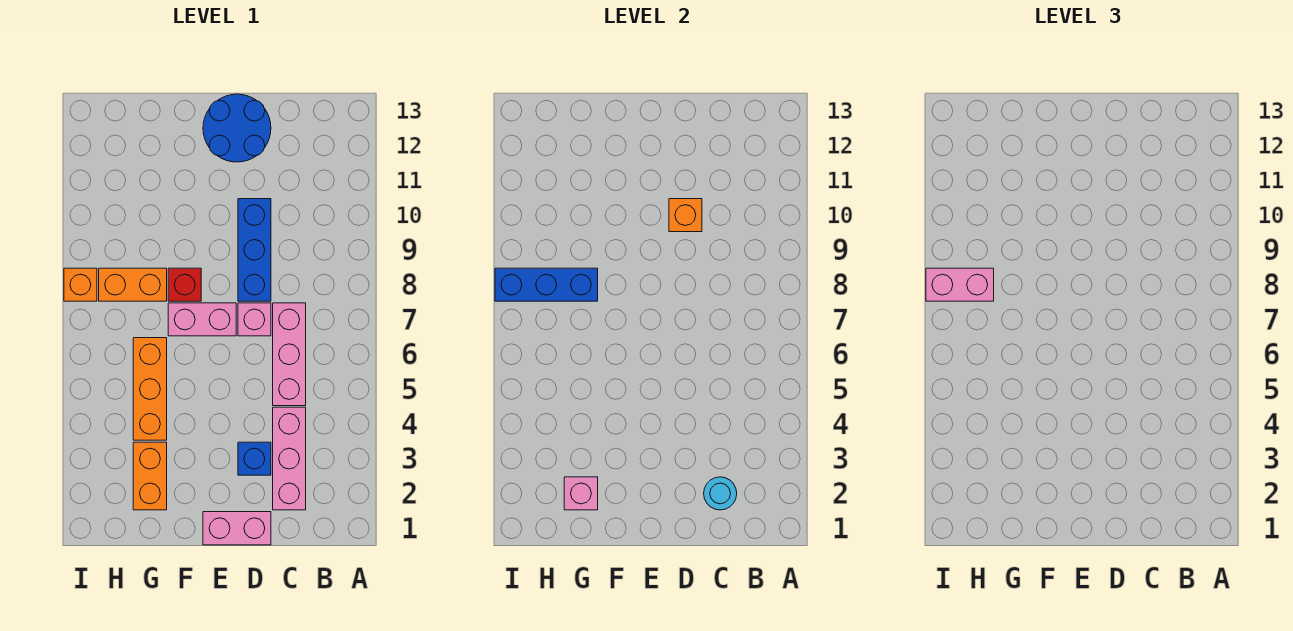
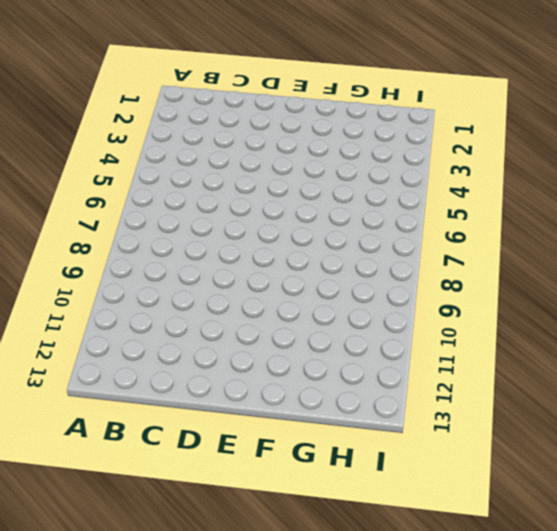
none -> pink brick C2:C4 level 1
none -> pink brick C5:C7 level 1
none -> pink brick D1:E1 level 1

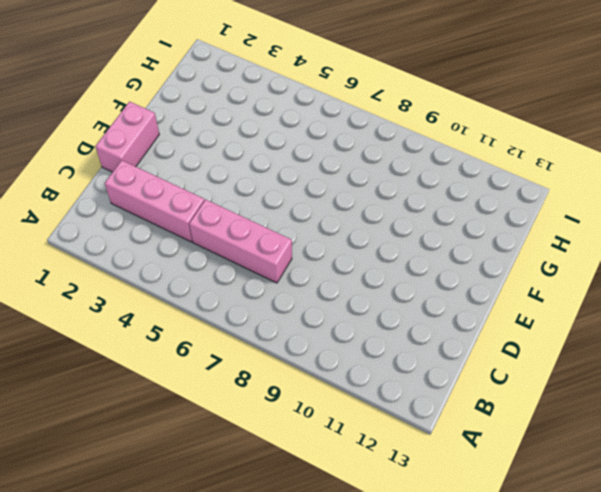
none -> blue brick D3 level 1
none -> pink brick D7 level 1
none -> blue brick D8:D10 level 1

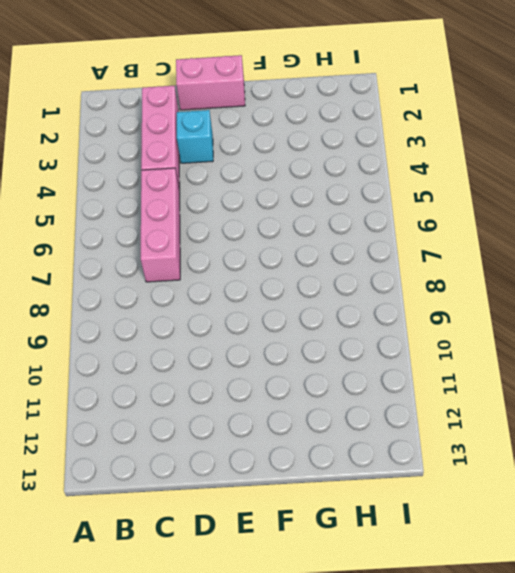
cyan brick D3 level 1 -> blue brick D3 level 1
none -> pink brick D7 level 1
none -> blue brick D8:D10 level 1
none -> blue round brick D12:E13 level 1

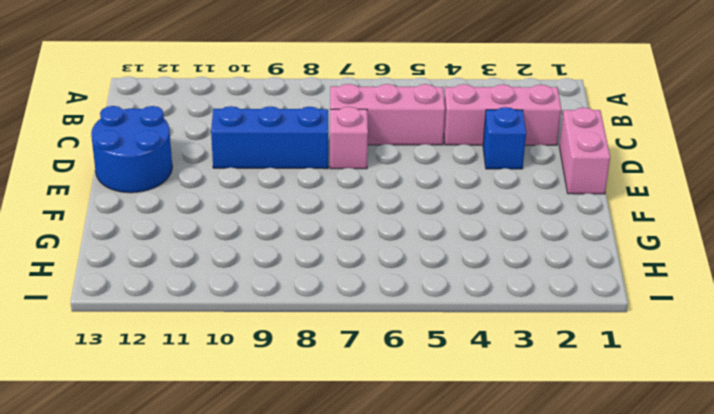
none -> pink brick E7:F7 level 1
none -> red brick F8 level 1
none -> orange brick G2:G3 level 1

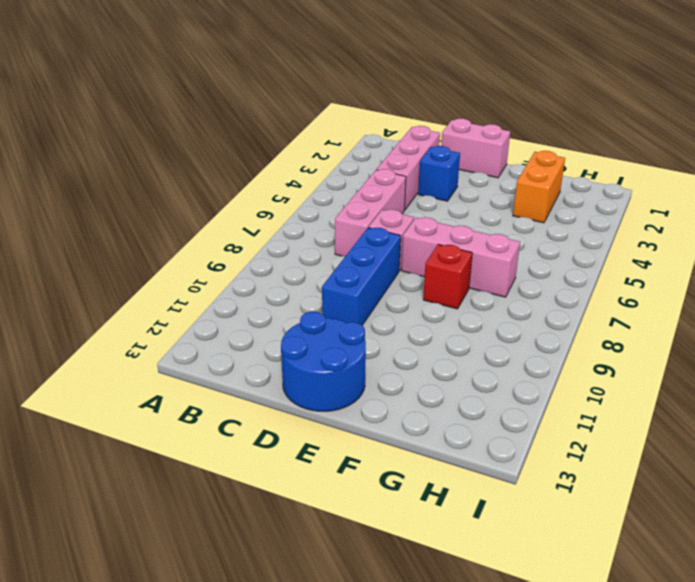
pink brick E7:G7 level 1 -> pink brick E7:F7 level 1
none -> orange brick G4:G6 level 1
none -> orange brick G8:H8 level 1
none -> orange brick I8 level 1

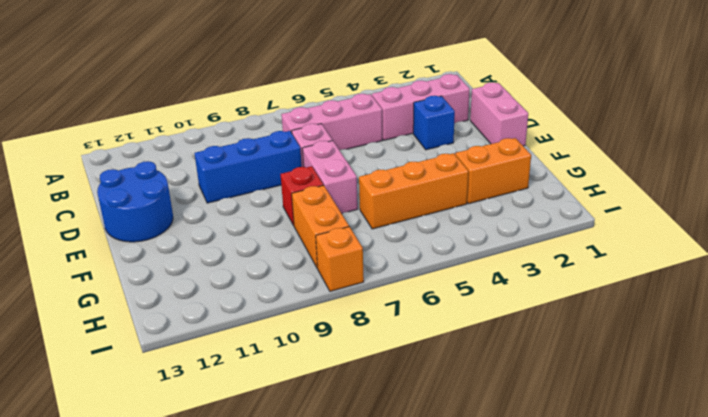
none -> cyan round brick C2 level 2
none -> orange brick D10 level 2
none -> pink brick G2 level 2

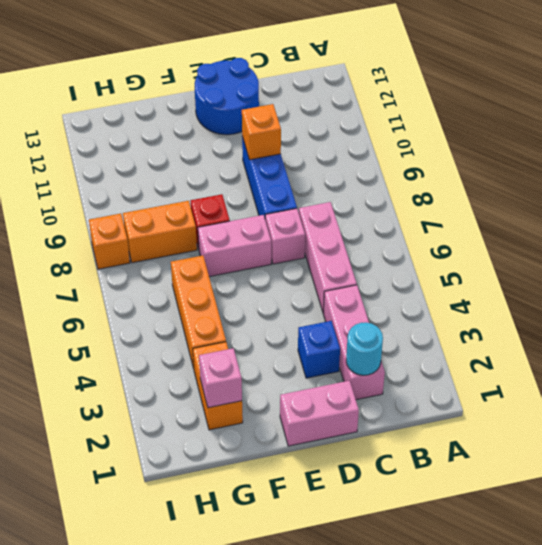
none -> blue brick G8:I8 level 2
none -> pink brick H8:I8 level 3

